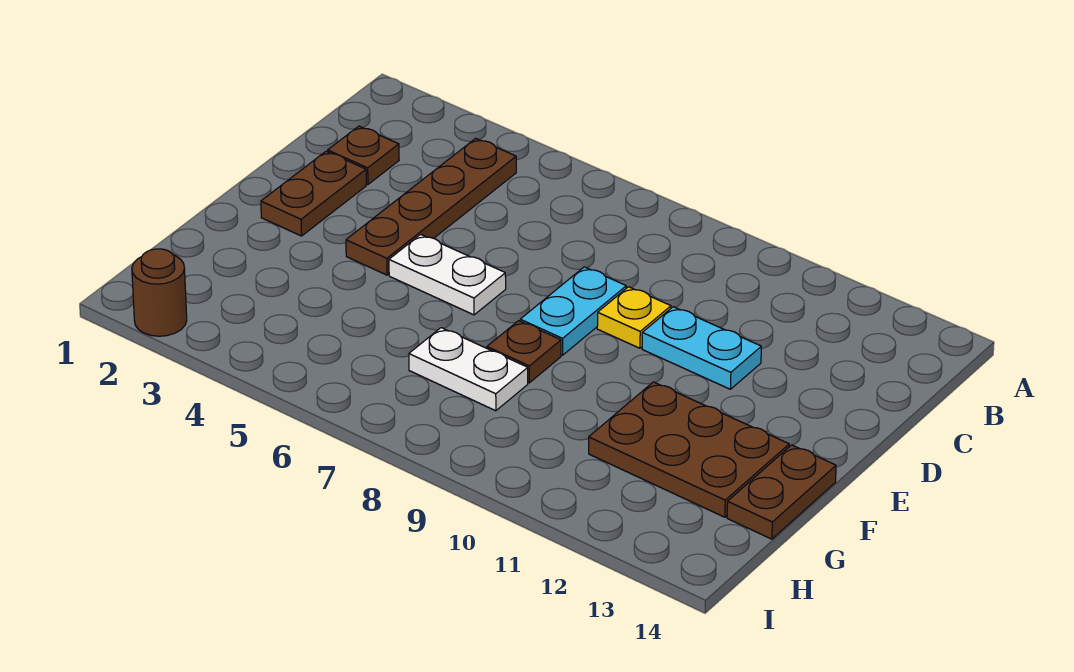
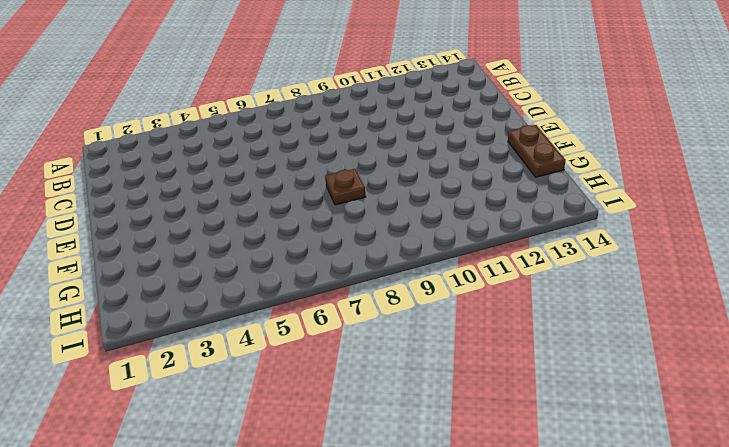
none -> brown plate B4:E4 level 1
none -> brown plate C2 level 1
none -> brown plate D2:E2 level 1

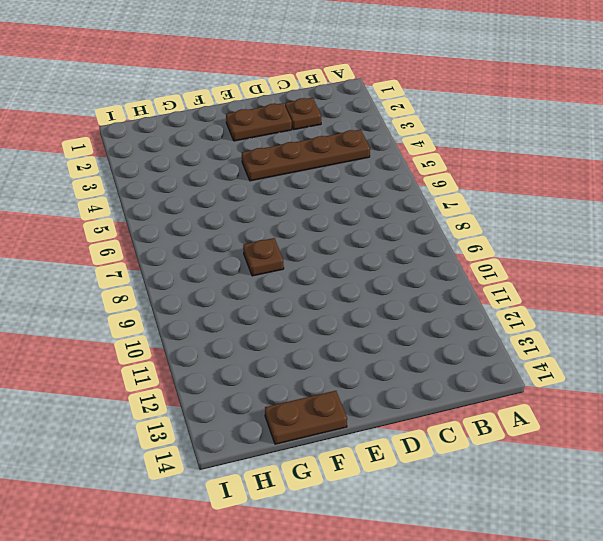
none -> cyan plate D8:E8 level 1
none -> yellow plate D9 level 1
none -> cyan plate D10:D11 level 1

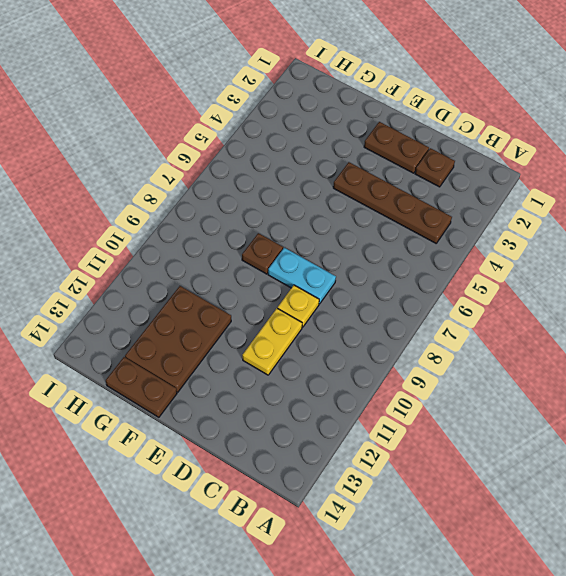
yellow plate D10:D11 level 1 -> cyan plate D10:D11 level 1
none -> white plate E5:E6 level 1
none -> white plate G7:G8 level 1
none -> brown round brick I2 level 1

